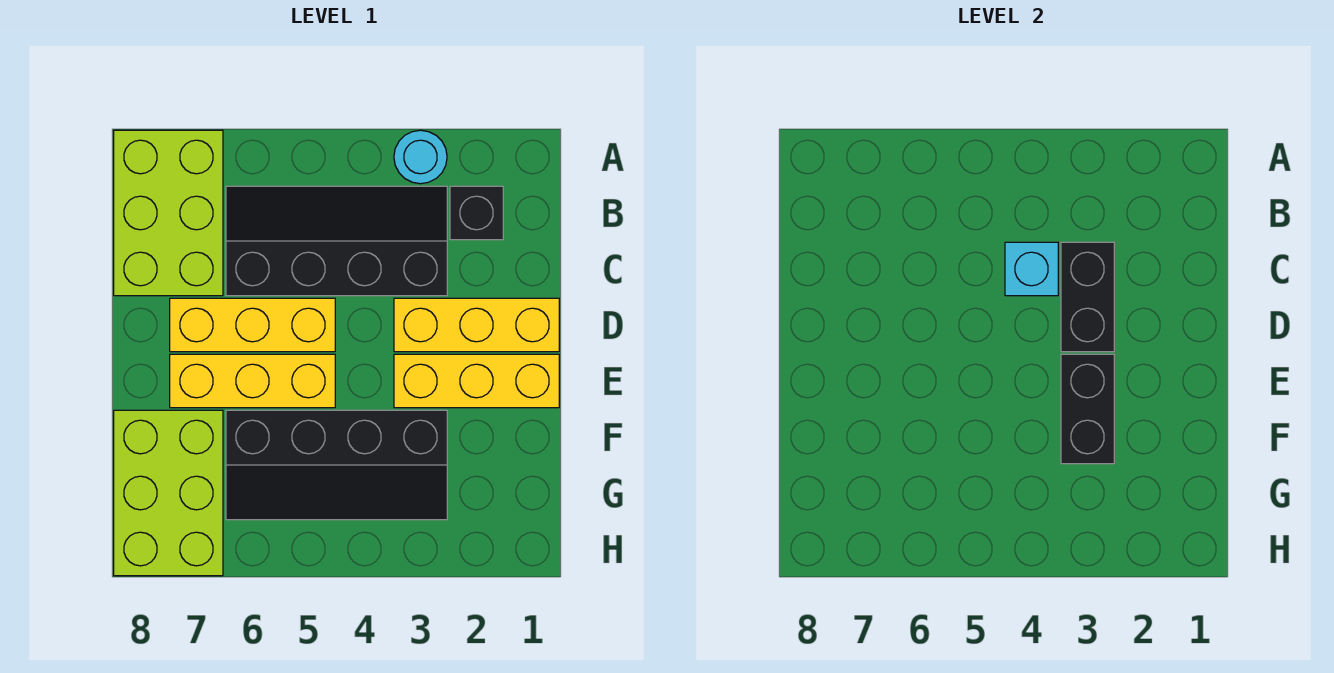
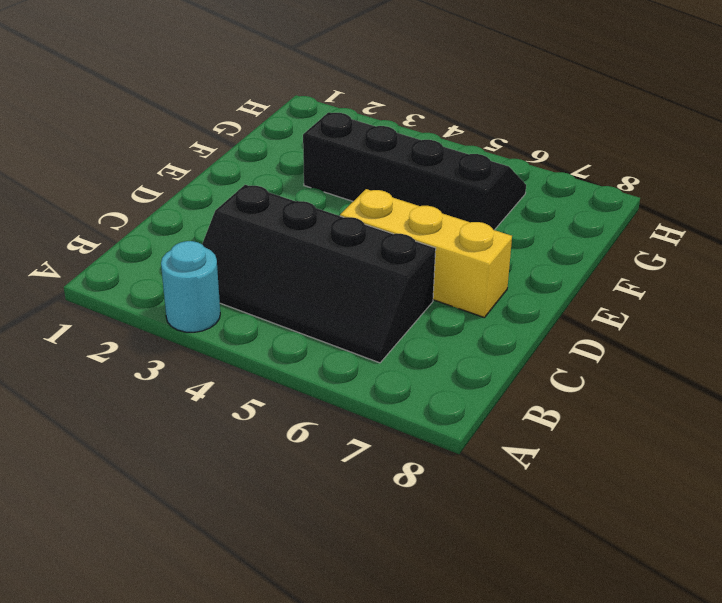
none -> lime brick A7:C8 level 1
none -> black brick B2 level 1
none -> yellow brick D1:D3 level 1

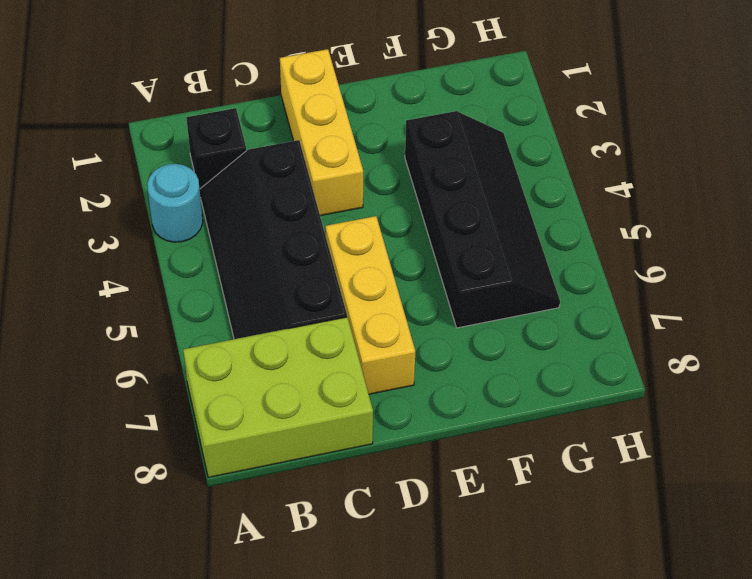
none -> yellow brick E1:E3 level 1
none -> yellow brick E5:E7 level 1
none -> lime brick F7:H8 level 1

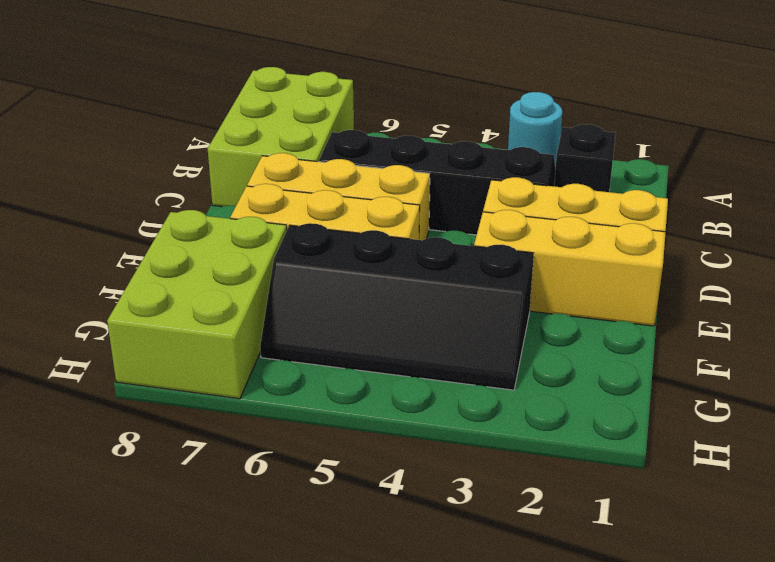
none -> black brick C3:D3 level 2
none -> cyan brick C4 level 2
none -> black brick E3:F3 level 2

